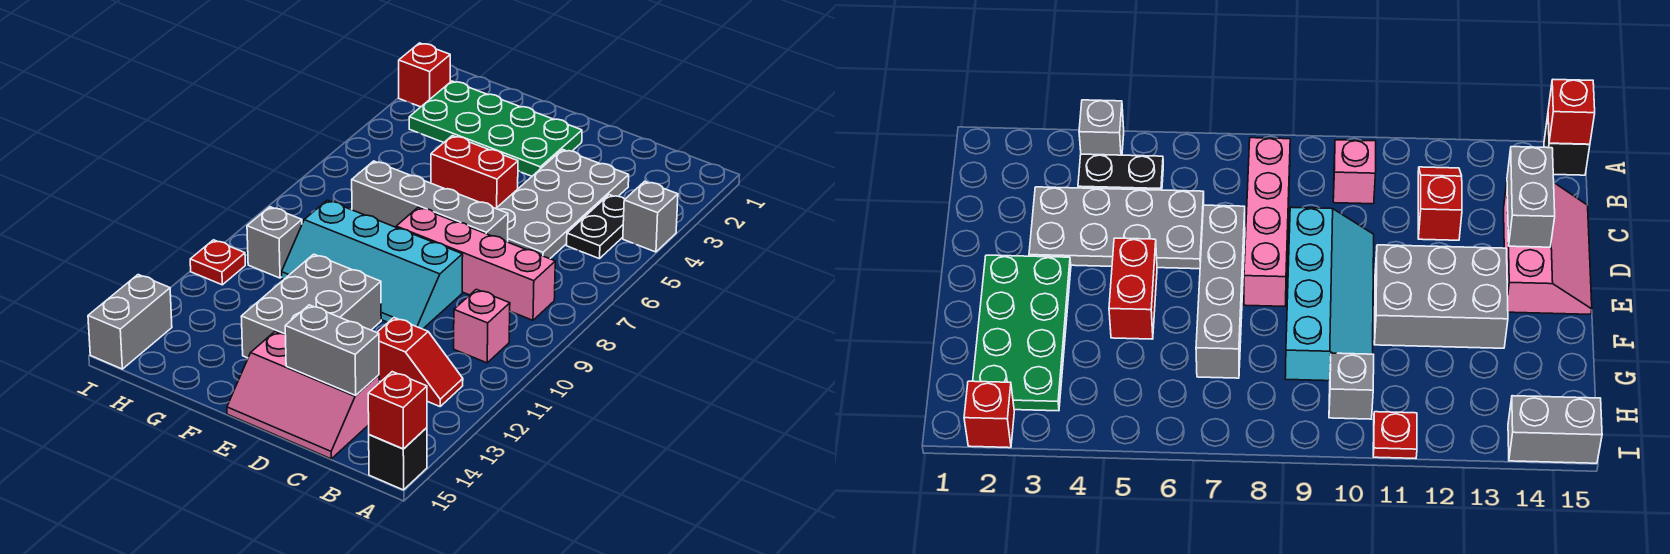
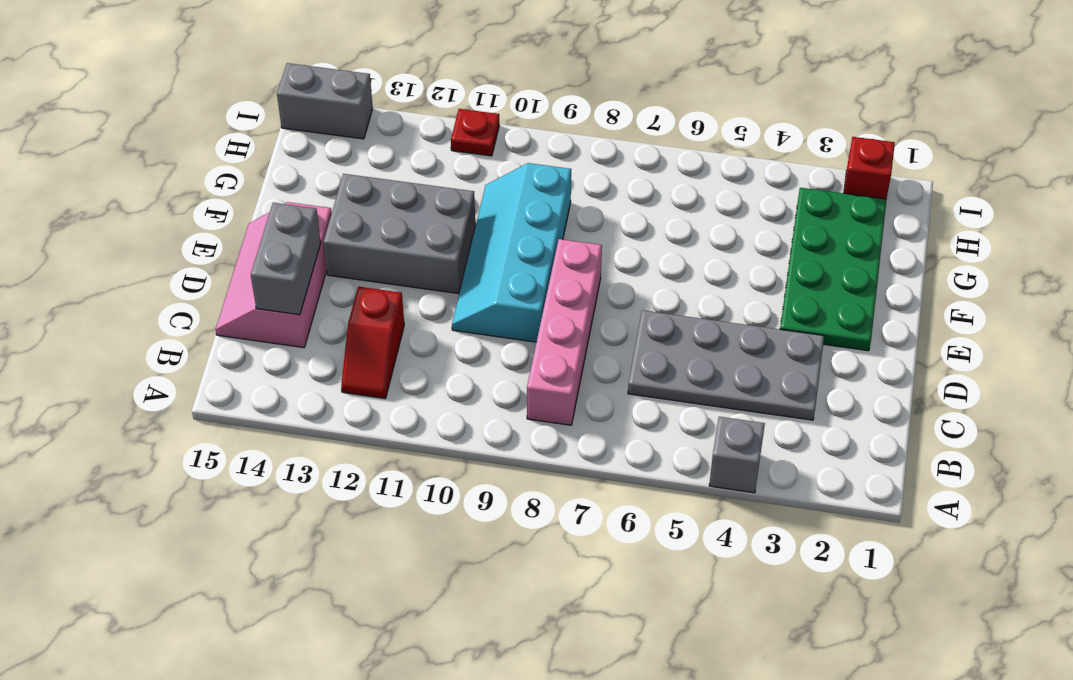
none -> black brick A15 level 1
none -> black plate B4:B5 level 1
none -> pink brick B10 level 1

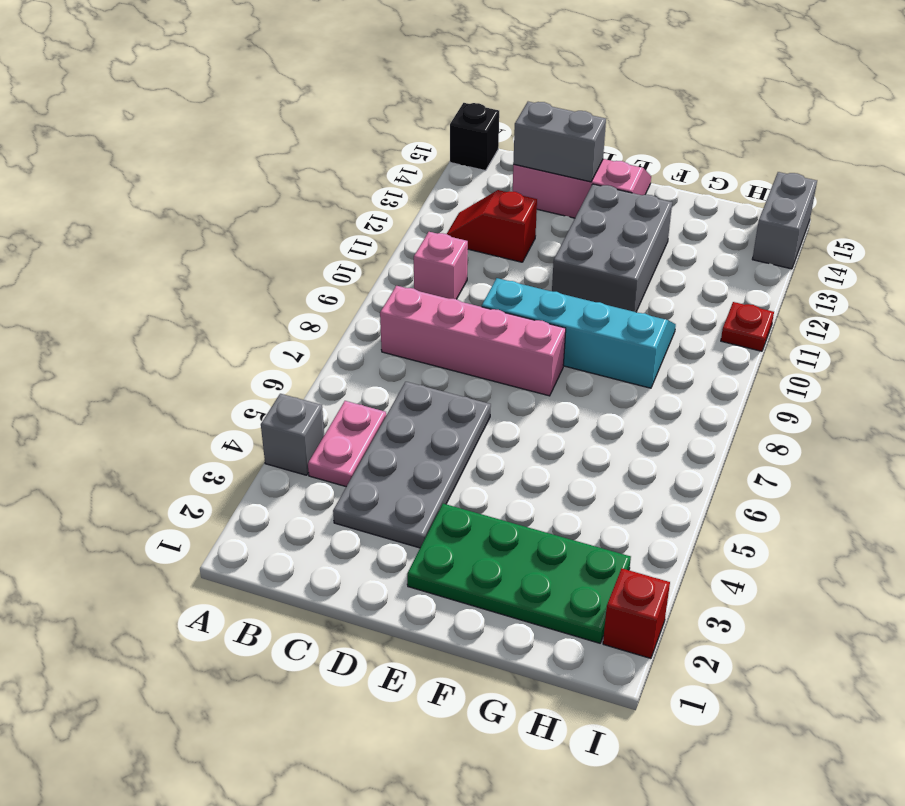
pink plate B4:B5 level 1 -> black plate B4:B5 level 1
none -> grey brick D7:G7 level 1
none -> red brick E5:F5 level 1
none -> grey brick H10 level 1

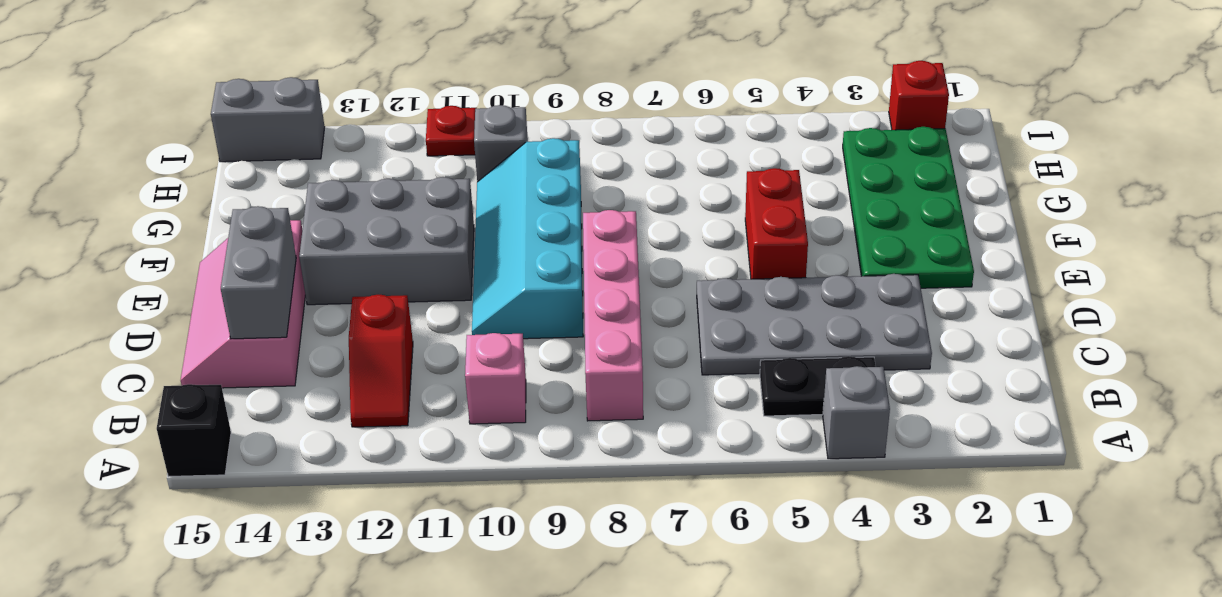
none -> grey brick D7:G7 level 1
none -> red brick A15 level 2

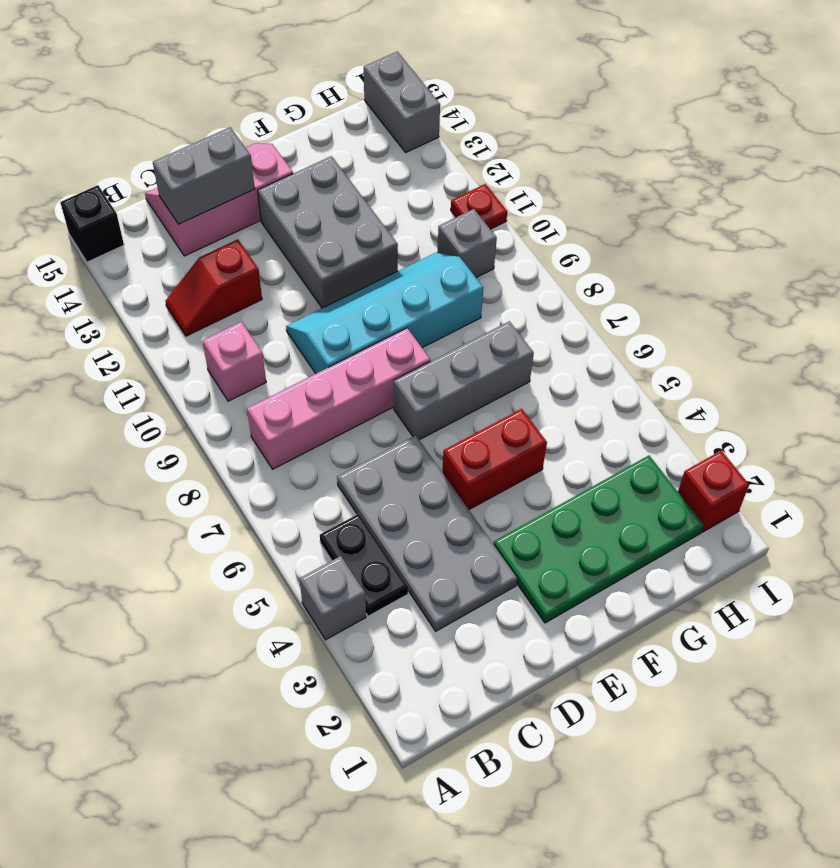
grey brick E7:G7 level 1 -> grey brick D7:G7 level 1
none -> red brick A15 level 2

